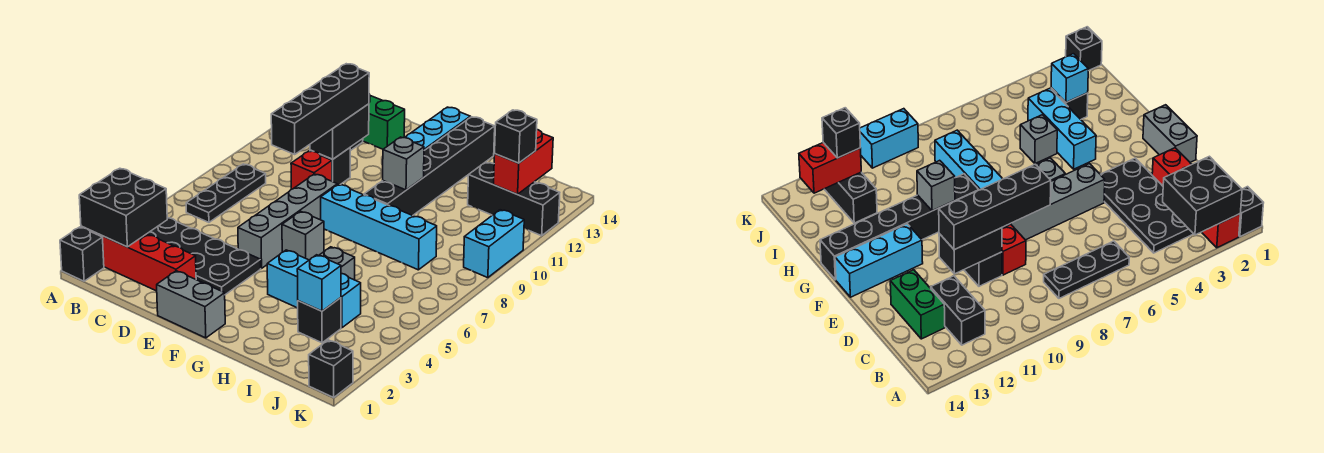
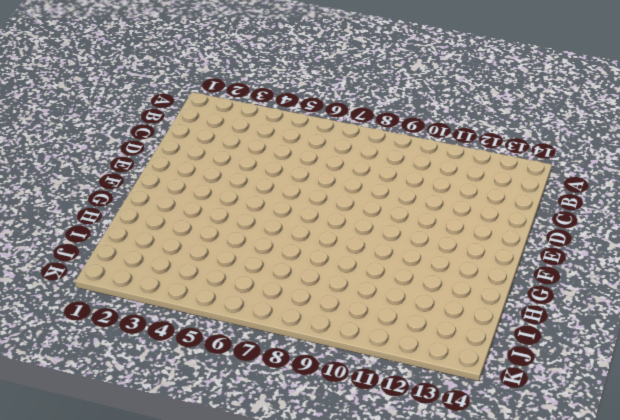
none -> black brick A1 level 1
none -> red brick A2:D2 level 1
none -> black plate B3:E4 level 1

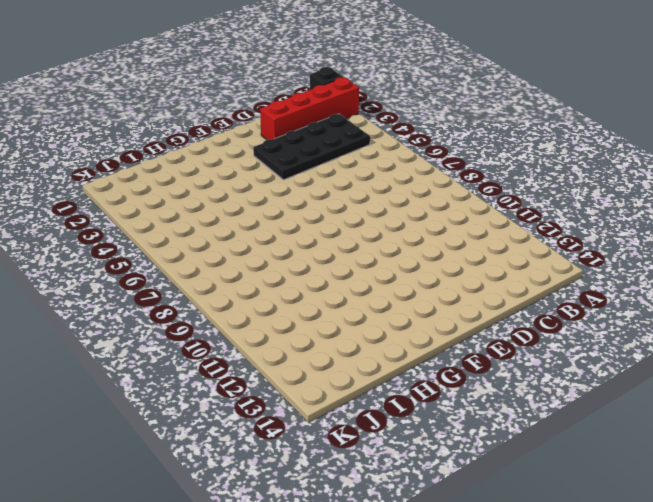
none -> black plate B6:B8 level 1
none -> black brick B12:C12 level 1
none -> green brick C13:D13 level 1

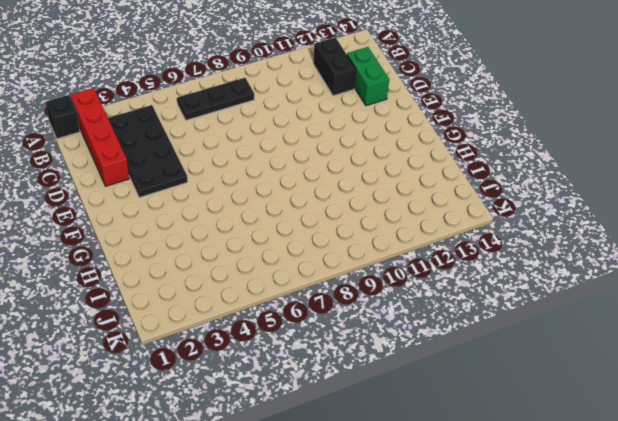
none -> red brick D9 level 1
none -> black brick D10 level 1
none -> grey brick E1:F1 level 1

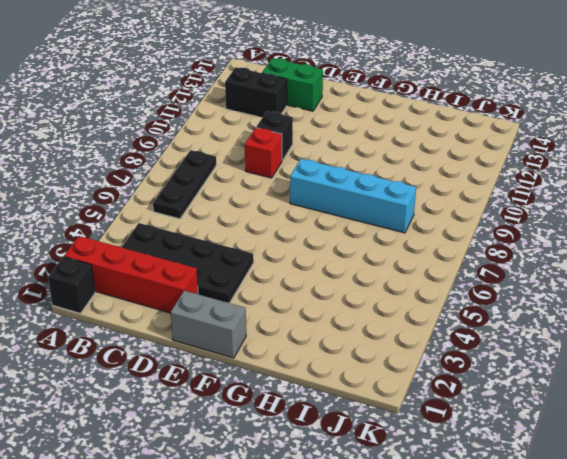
none -> grey brick E5:E8 level 1
none -> grey brick F6 level 1
none -> cyan brick F12:F14 level 1

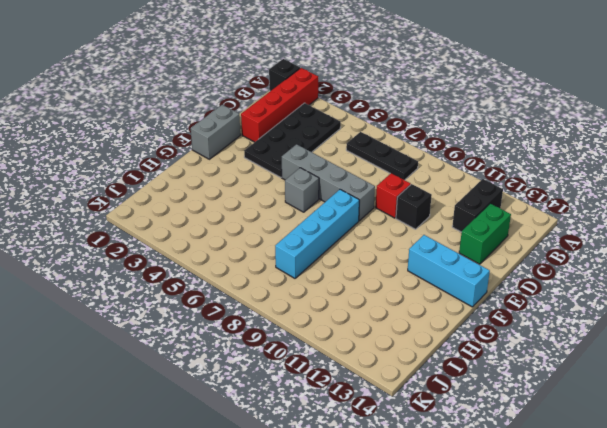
none -> cyan brick G4:I4 level 1
none -> black brick G9:G14 level 1
none -> grey brick H5 level 1

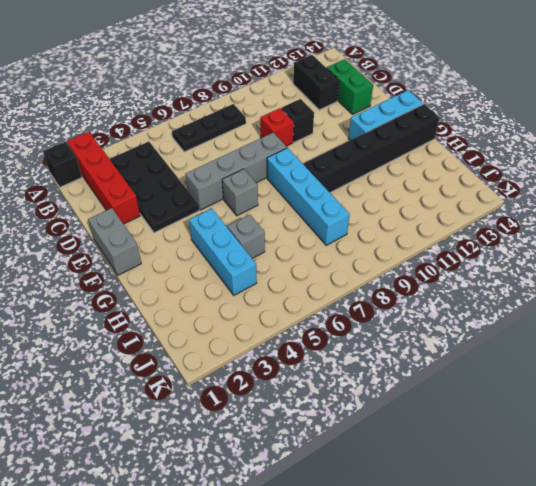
none -> black brick I3 level 1
none -> black brick I12:K12 level 1
none -> black brick K1 level 1

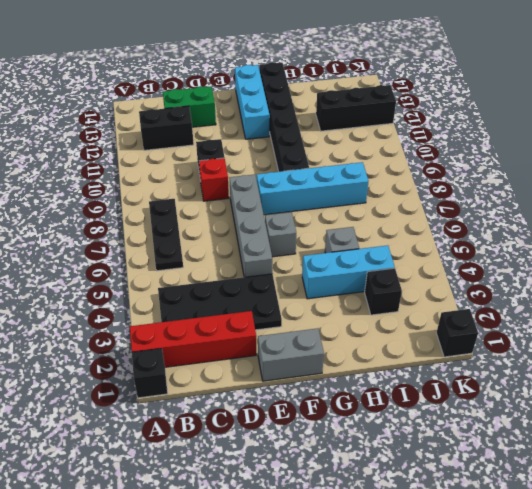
none -> cyan brick K9:K10 level 1
none -> black brick A2:B3 level 2
none -> black brick D10:D11 level 2

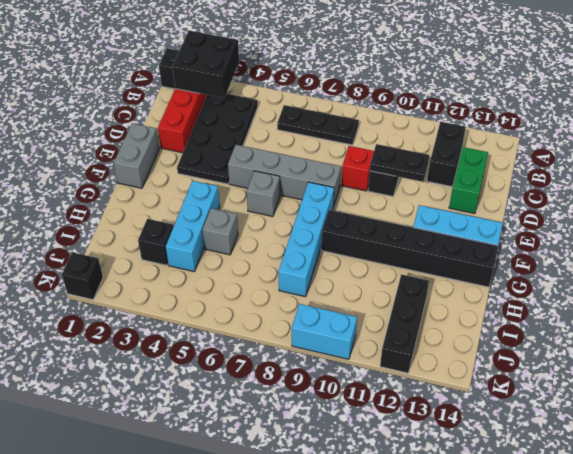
black plate D10:D11 level 2 -> black brick D10:D11 level 2
none -> grey brick G10 level 2
none -> cyan brick I3 level 2
none -> red brick J12:J13 level 2

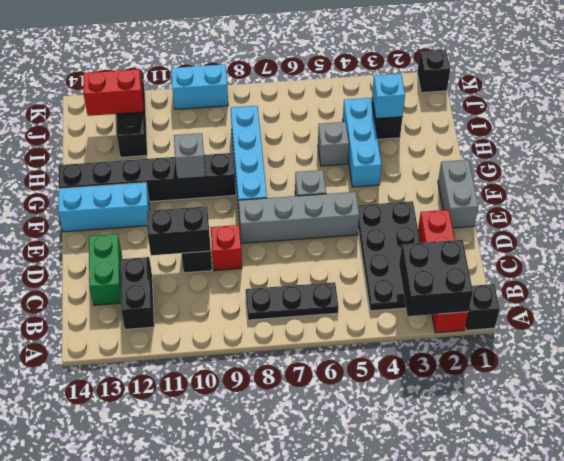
none -> black brick D8:D11 level 3
none -> black brick J12 level 3

